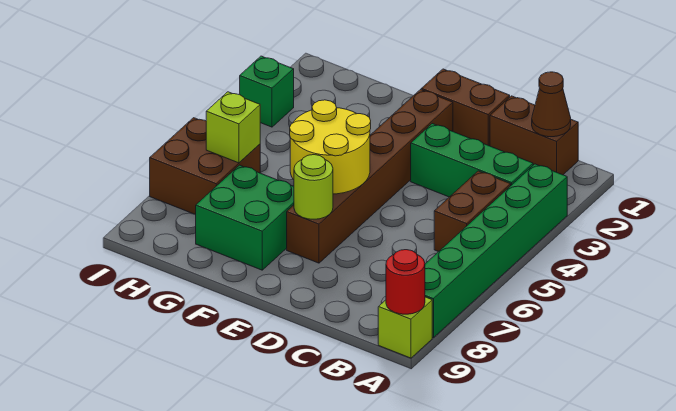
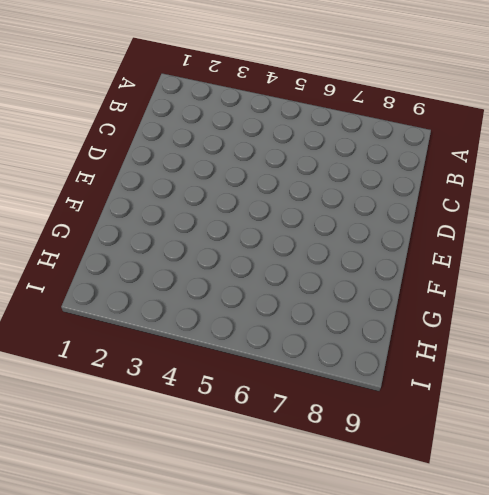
none -> green brick A3:A8 level 1
none -> lime brick A9 level 1
none -> brown brick B1:C1 level 1

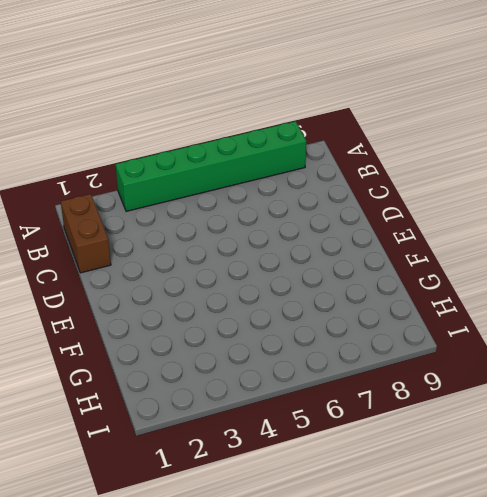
none -> lime brick A9 level 1
none -> green brick B3:D3 level 1
none -> brown brick B4:B5 level 1

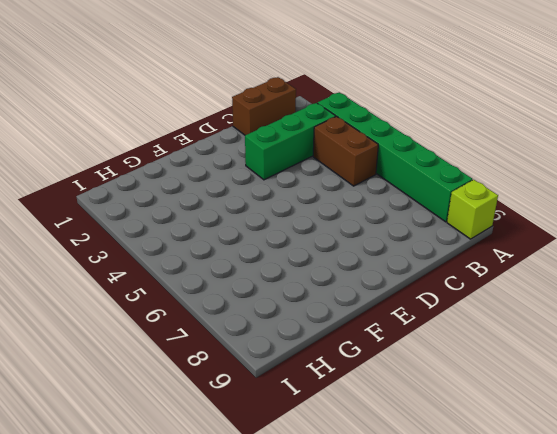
none -> brown brick D1:E1 level 1
none -> brown brick E2:E7 level 1
none -> green brick F7:G8 level 1

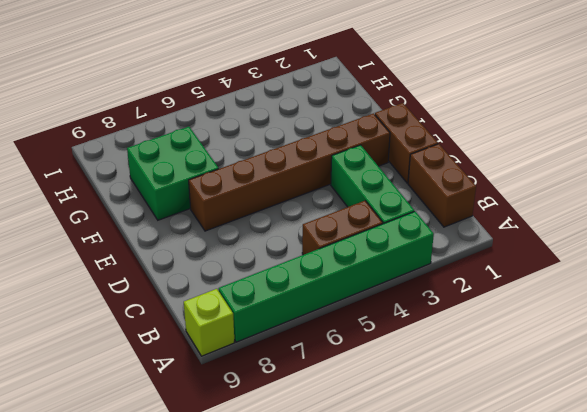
none -> brown brick H6:I7 level 1
none -> green brick I3 level 1
none -> red round brick A9 level 2

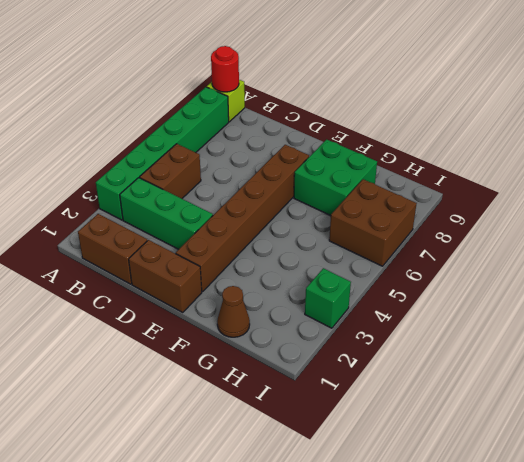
brown cone G1 level 1 -> brown cone B1 level 2
none -> yellow round brick E5:F6 level 2
none -> lime round brick E7 level 2
none -> lime brick H6 level 2

